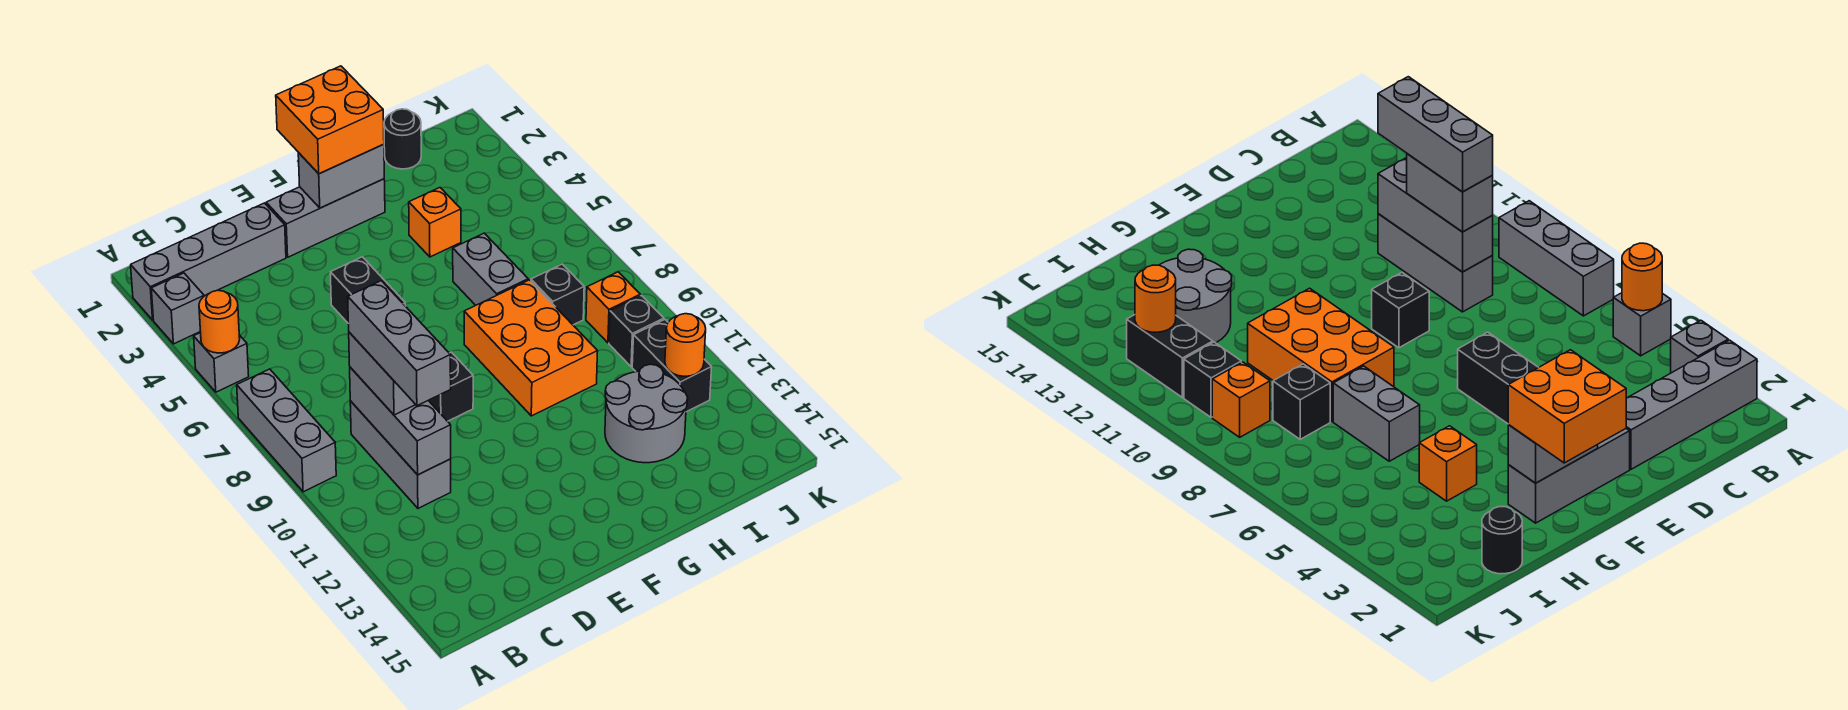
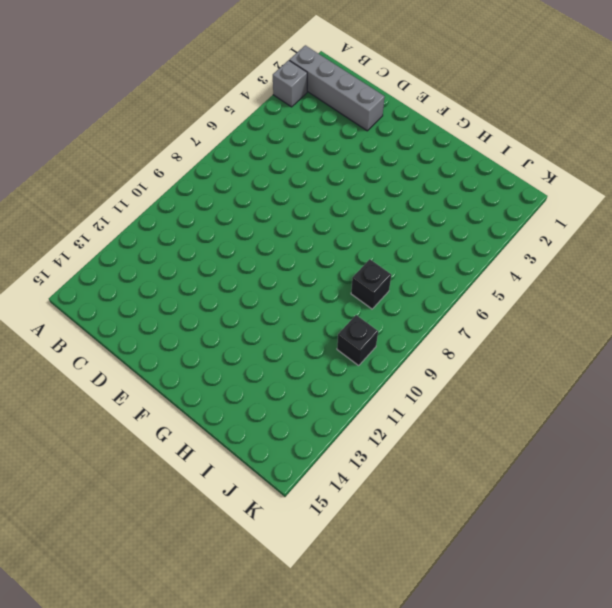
none -> grey brick A5 level 1
none -> grey brick A7:A9 level 1
none -> grey brick C9:C11 level 1

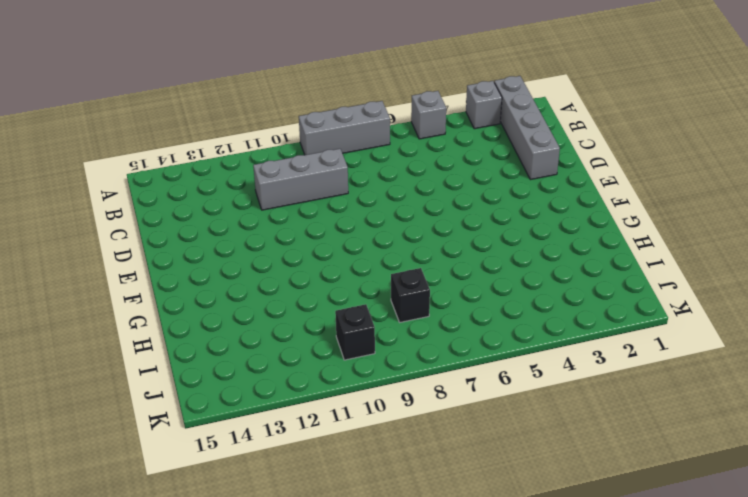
none -> grey brick E2:G2 level 1
none -> black brick E5:E6 level 1
none -> black brick E9 level 1

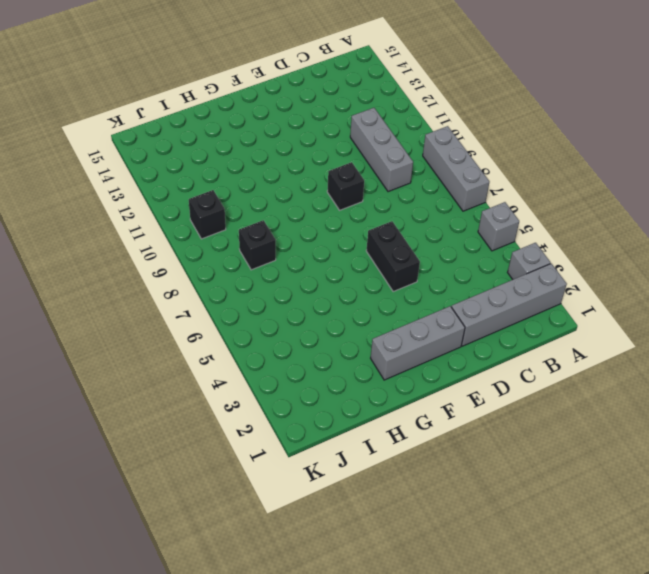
none -> orange brick G8:H10 level 1
none -> orange brick H4 level 1
none -> grey brick H6:H7 level 1

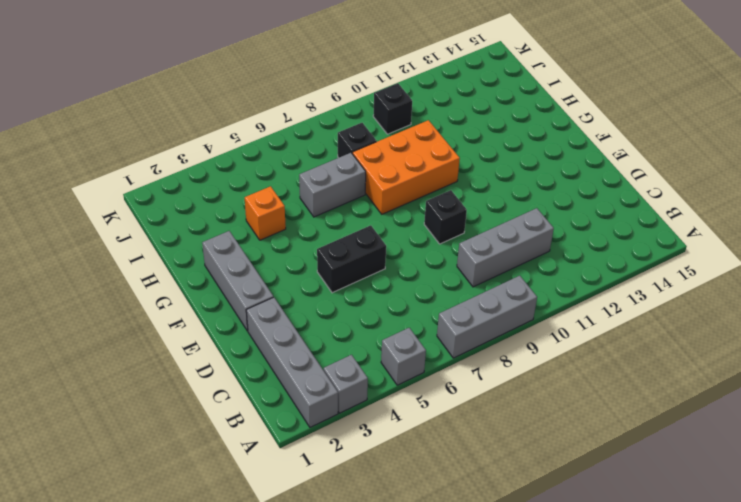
none -> grey round brick H12:I13 level 1
none -> black round brick I1 level 1
none -> orange brick J9 level 1

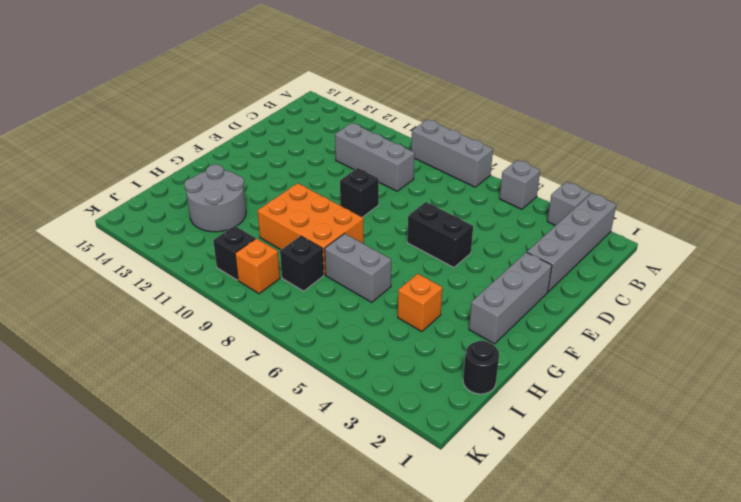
none -> black brick J11:J12 level 1
none -> orange round brick A5 level 2
none -> grey brick C9:C11 level 2

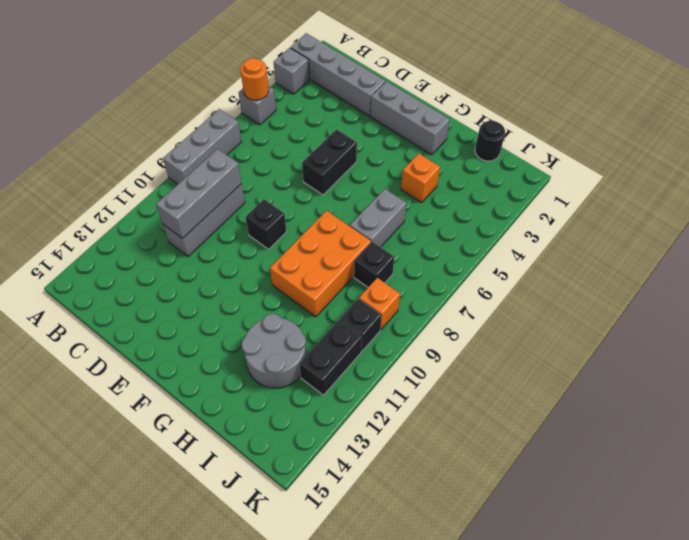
none -> grey brick F2:G2 level 2
none -> orange round brick J12 level 2
none -> grey brick C9:C10 level 3

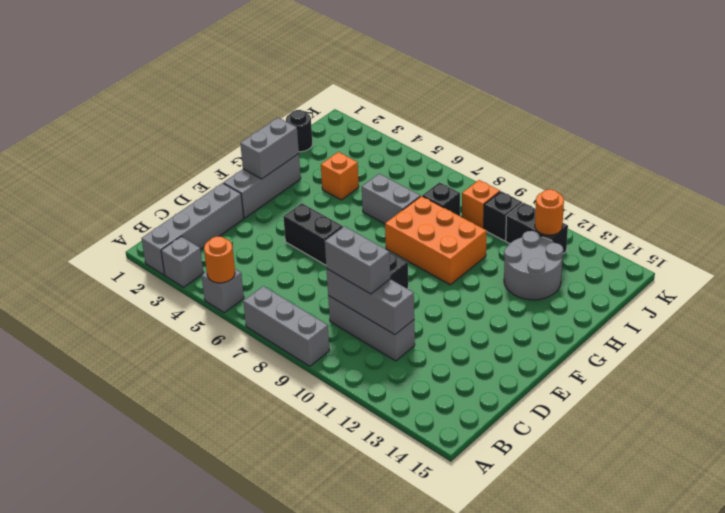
none -> orange brick F1:G2 level 3
none -> grey brick C9:C11 level 4

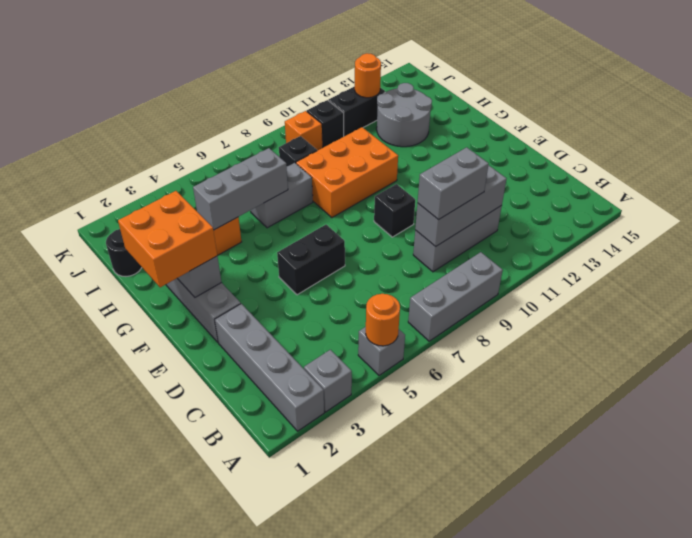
grey brick H4:H6 level 2 -> grey brick C9:C11 level 4

